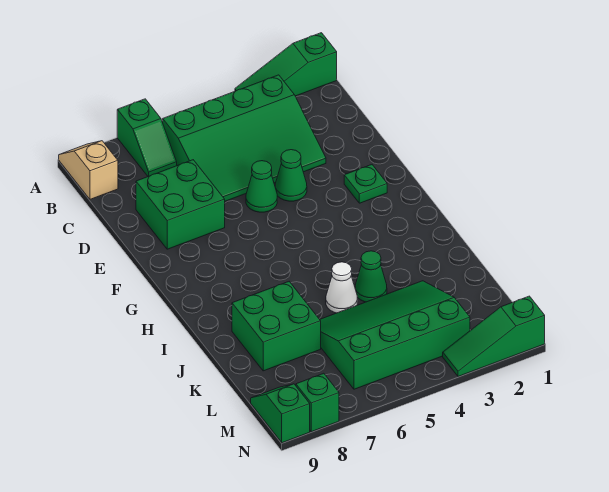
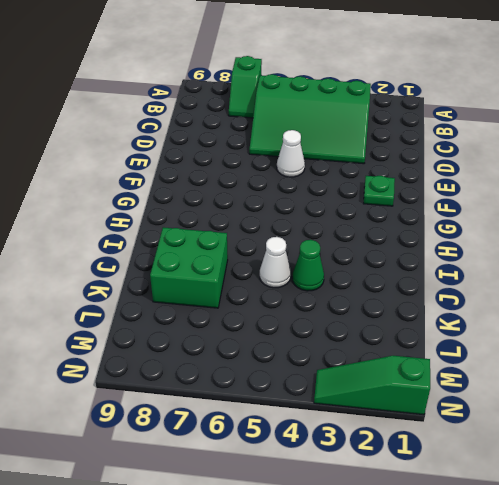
white cone E5 level 1 -> green cone E5 level 1
none -> green slope A1:A3 level 1 top 1
none -> tan slope A9:B9 level 1 top B
none -> green brick D7:E8 level 1

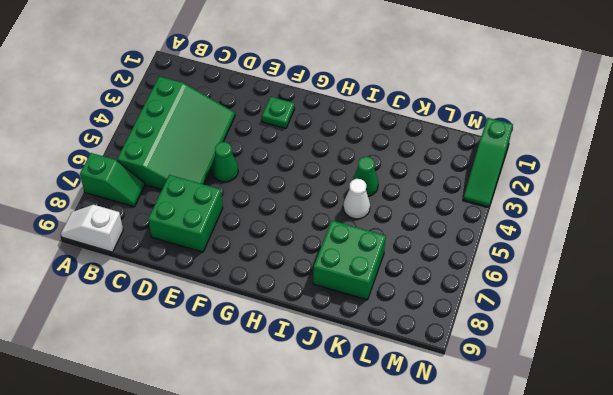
white slope A9:B9 level 1 top B -> tan slope A9:B9 level 1 top B
none -> green slope A1:A3 level 1 top 1
none -> green cone E4 level 1
none -> green slope K3:M6 level 1 top M

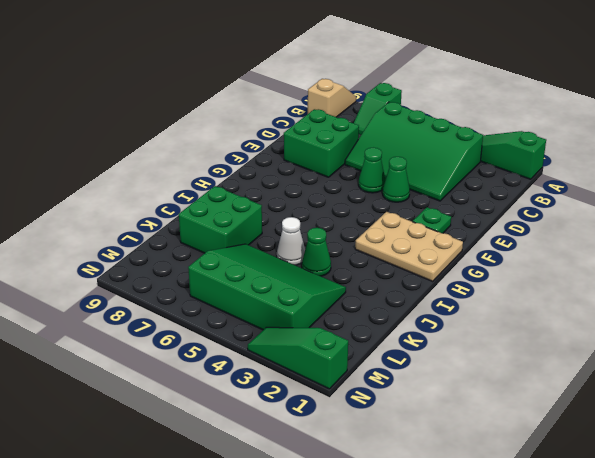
tan plate G1:H3 level 1 -> none
none -> green slope M9:N9 level 1 top N
none -> green brick N8 level 1

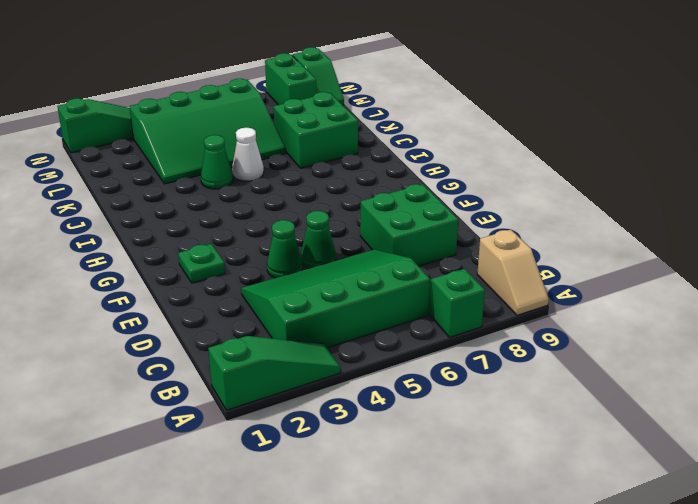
green brick M8:N8 level 1 -> green brick N8 level 1

